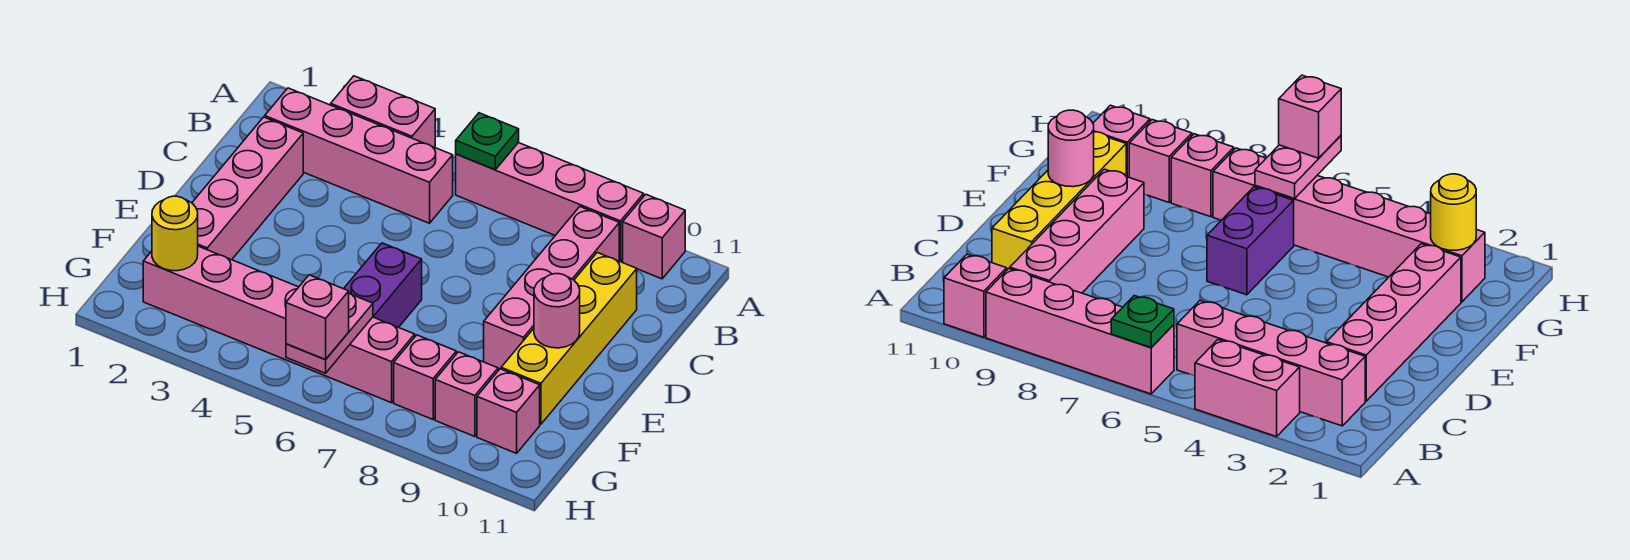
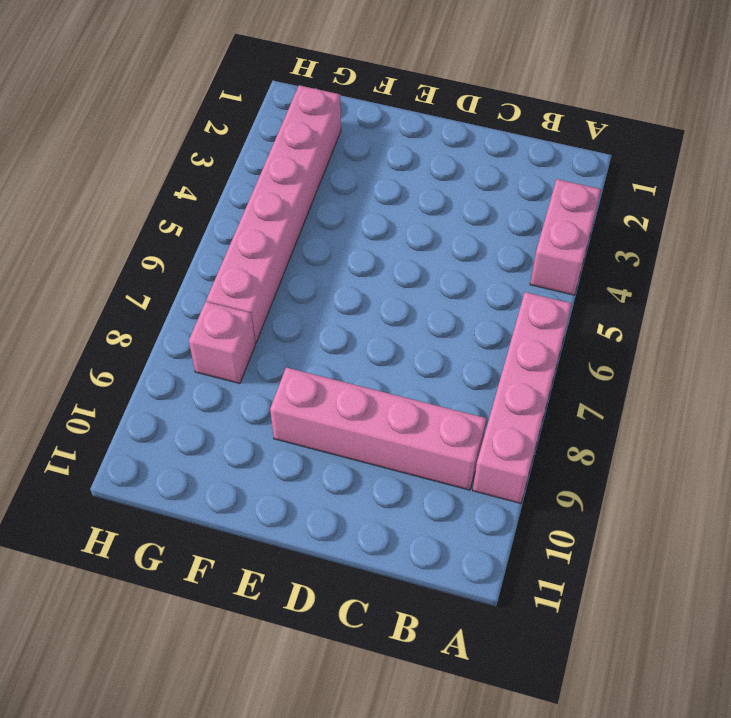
none -> pink brick A10 level 1
none -> pink brick B2:B5 level 1
none -> pink brick C2:F2 level 1

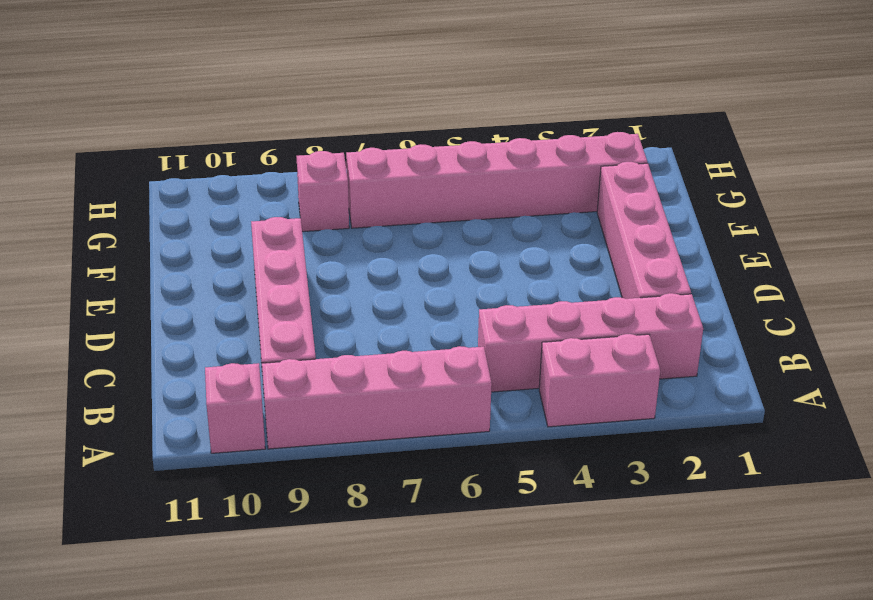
none -> yellow brick C10:F10 level 1
none -> purple brick E6:F6 level 1
none -> pink brick G9 level 1

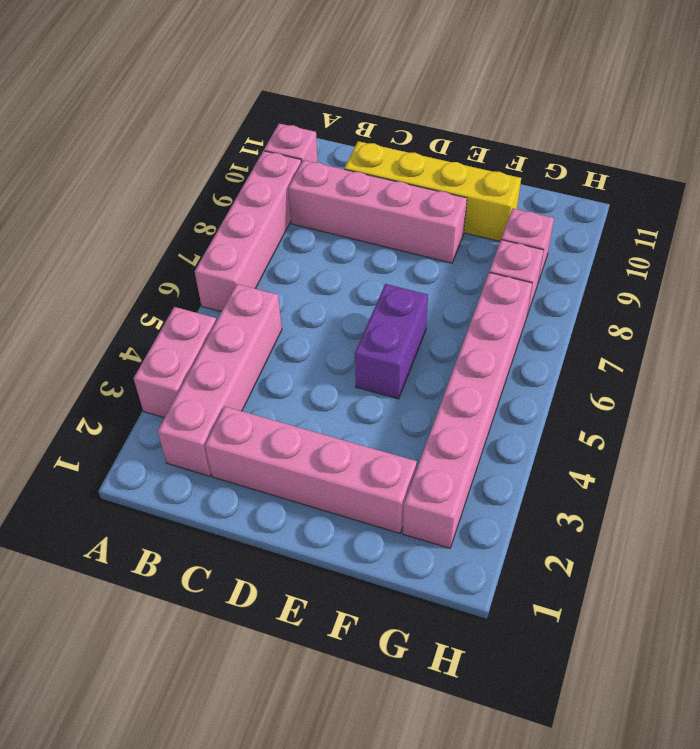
purple brick E5:E6 level 1 -> purple brick E6:F6 level 1
none -> pink brick G10 level 1
none -> green plate A6 level 2
none -> pink round brick E10 level 2

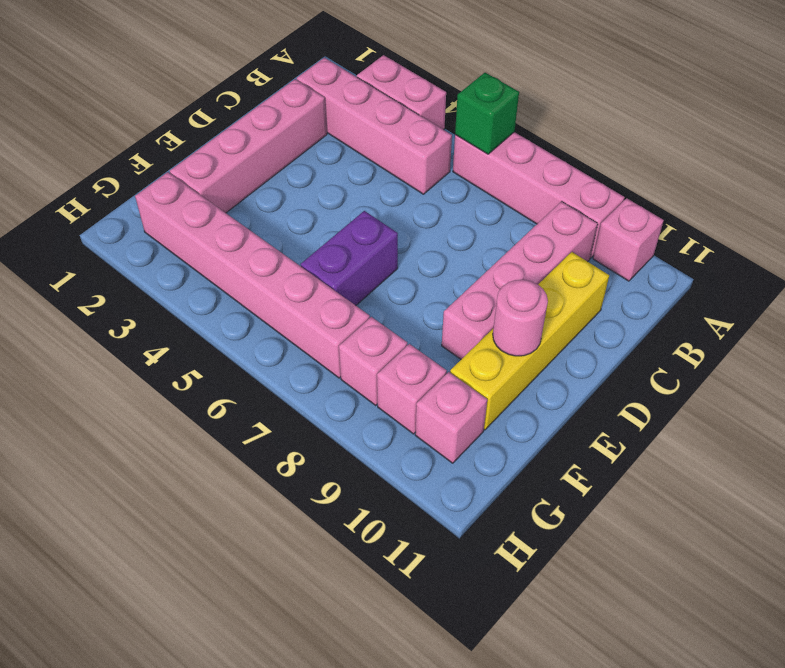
green brick A6 level 2 -> green plate A6 level 2
none -> yellow round brick G2 level 2
none -> pink plate G6:H6 level 2
none -> pink brick H6 level 3

